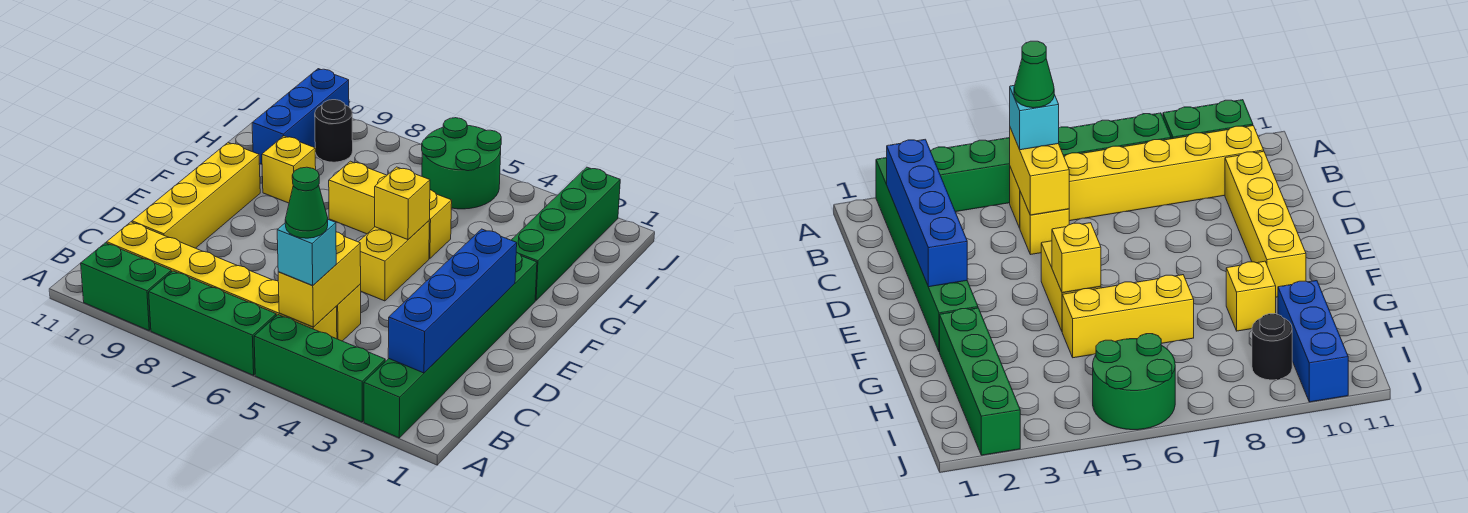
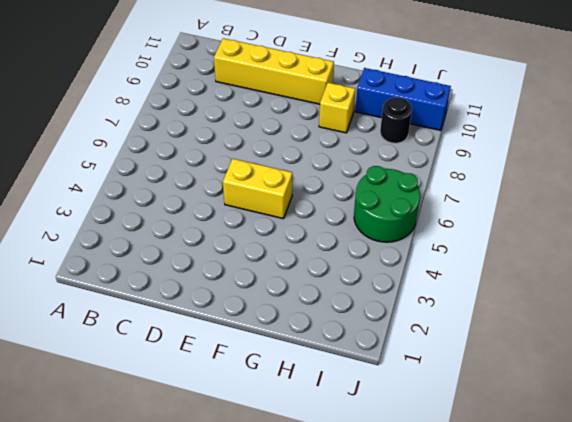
none -> green brick A2:F2 level 1
none -> green brick A3:A5 level 1
none -> green brick A6:A8 level 1

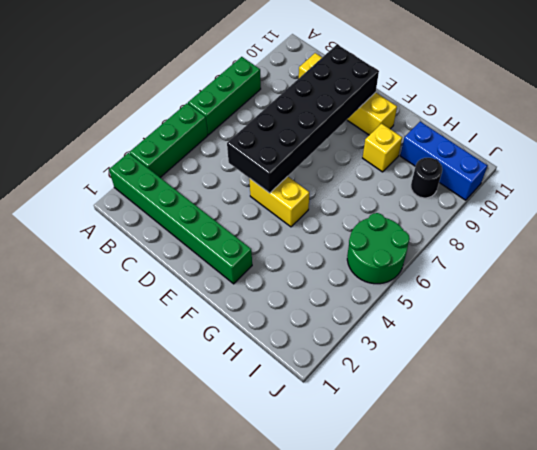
black brick D5:E10 level 2 -> none
none -> green brick A9:A10 level 1
none -> yellow brick B5:B10 level 1
none -> yellow brick C5 level 1

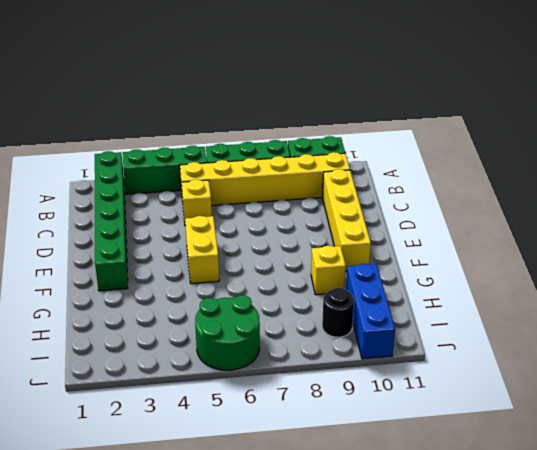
none -> green brick G2:J2 level 1
none -> yellow brick G5:G7 level 1
none -> blue brick B2:E2 level 2

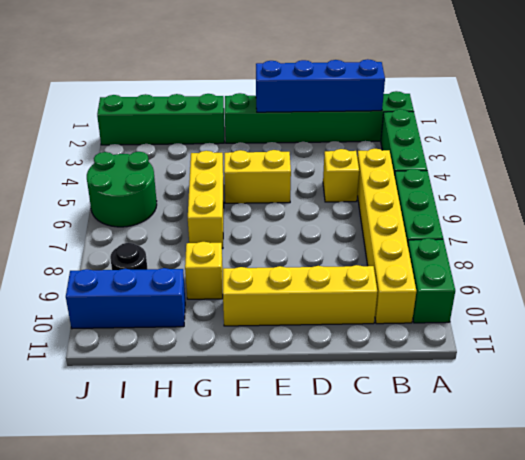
none -> yellow brick B5:C5 level 2
none -> yellow brick F5 level 2
none -> cyan brick B5 level 3

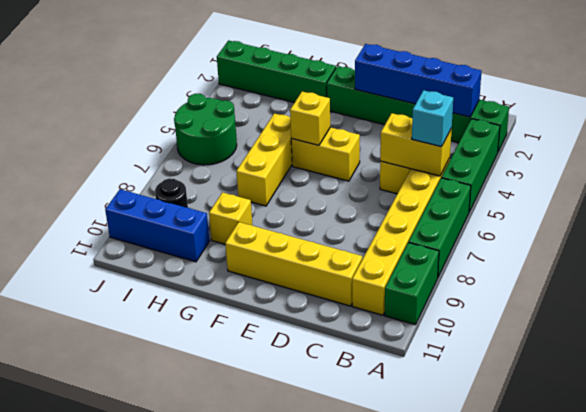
none -> green cone B5 level 4

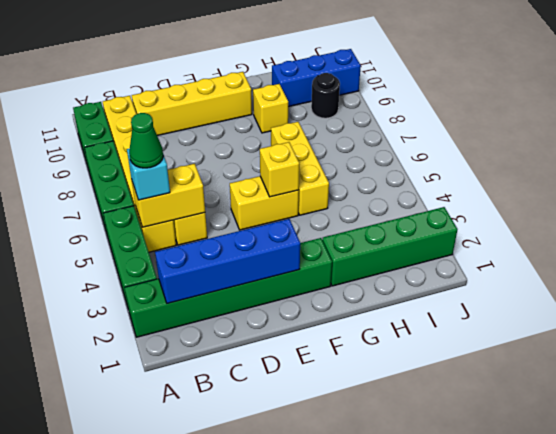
none -> green round brick I5:J6 level 1

